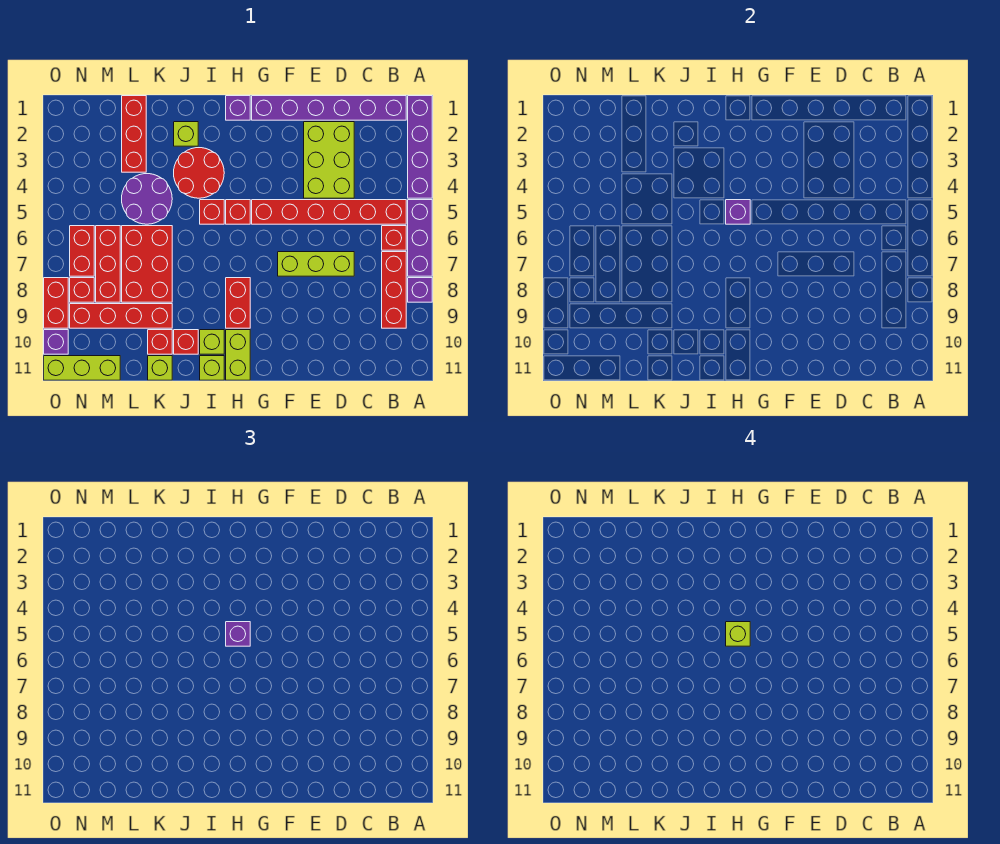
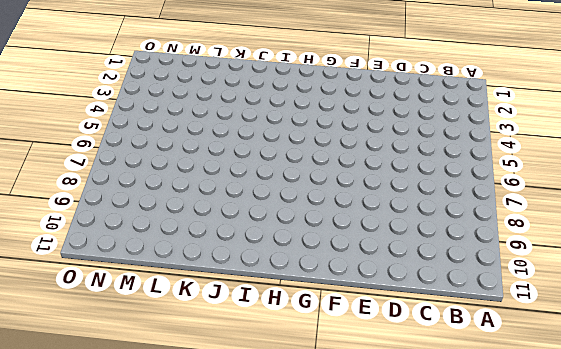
none -> purple brick A1:A4 level 1
none -> purple brick A5:A7 level 1
none -> purple brick A8 level 1
none -> purple brick B1:G1 level 1

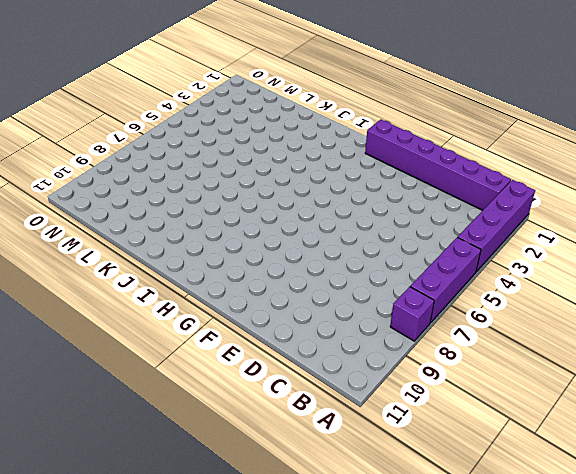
none -> red brick B5:G5 level 1
none -> red brick B6 level 1
none -> red brick B7:B9 level 1
none -> lime brick D2:E4 level 1

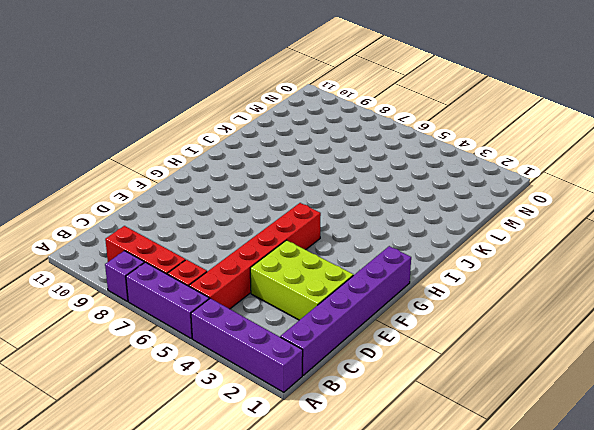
none -> lime brick D7:F7 level 1
none -> purple brick H1 level 1
none -> red brick H5 level 1
none -> red brick H8:H9 level 1

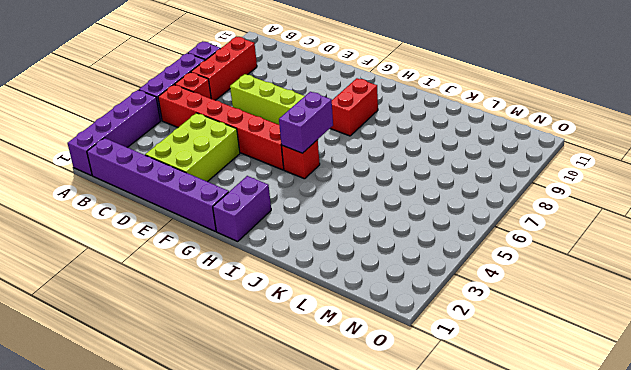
purple brick H1:H2 level 1 -> purple brick H1 level 1
purple brick H5:H6 level 2 -> purple brick H5 level 2
none -> lime brick H10:H11 level 1
none -> red round brick I3:J4 level 1
none -> red brick I5 level 1
none -> lime brick I10 level 1

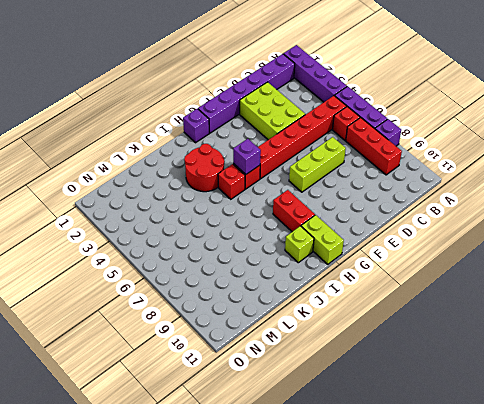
none -> lime brick I11 level 1
none -> lime brick J2 level 1
none -> red brick J10 level 1
none -> purple round brick K4:L5 level 1

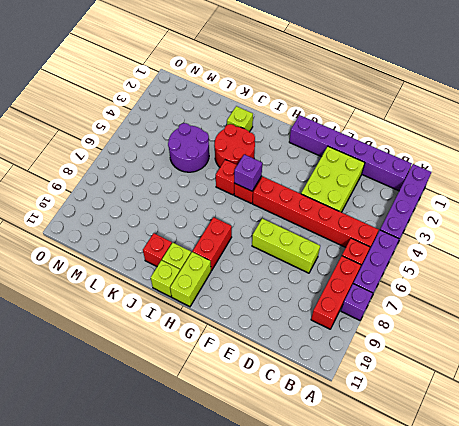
none -> purple brick H1 level 1
none -> red brick K6:L8 level 1
none -> red brick K9:N9 level 1
none -> red brick K10 level 1

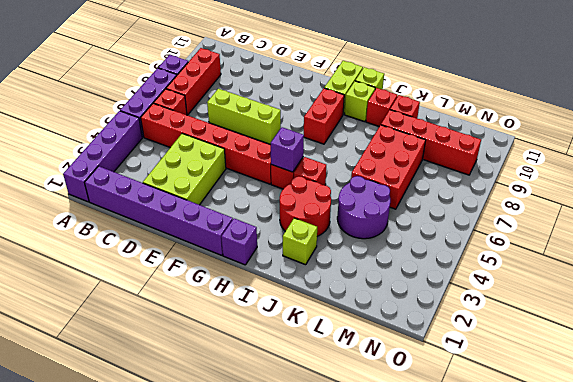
none -> lime brick K11 level 1
none -> red brick L1:L3 level 1
none -> red brick M6:M8 level 1
none -> lime brick M11:O11 level 1

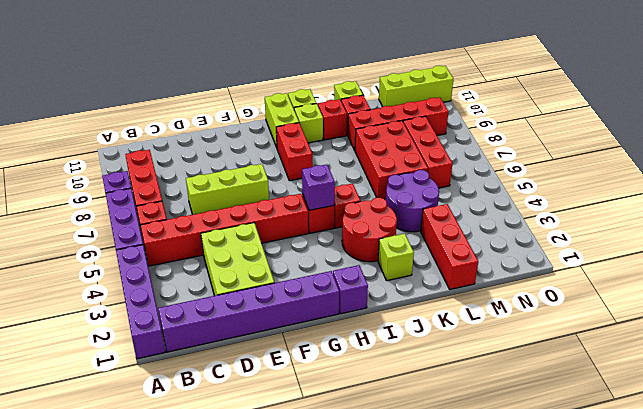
none -> red brick N6:N7 level 1
none -> red brick N8 level 1
none -> red brick O8:O9 level 1
none -> purple brick O10 level 1

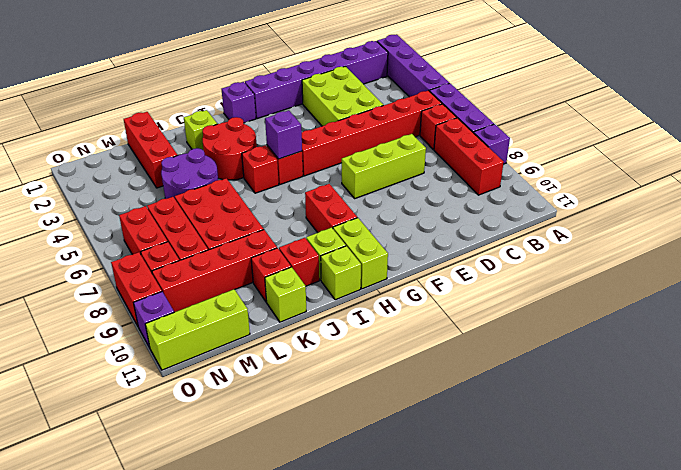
none -> purple brick H5 level 3
none -> lime brick H5 level 4

